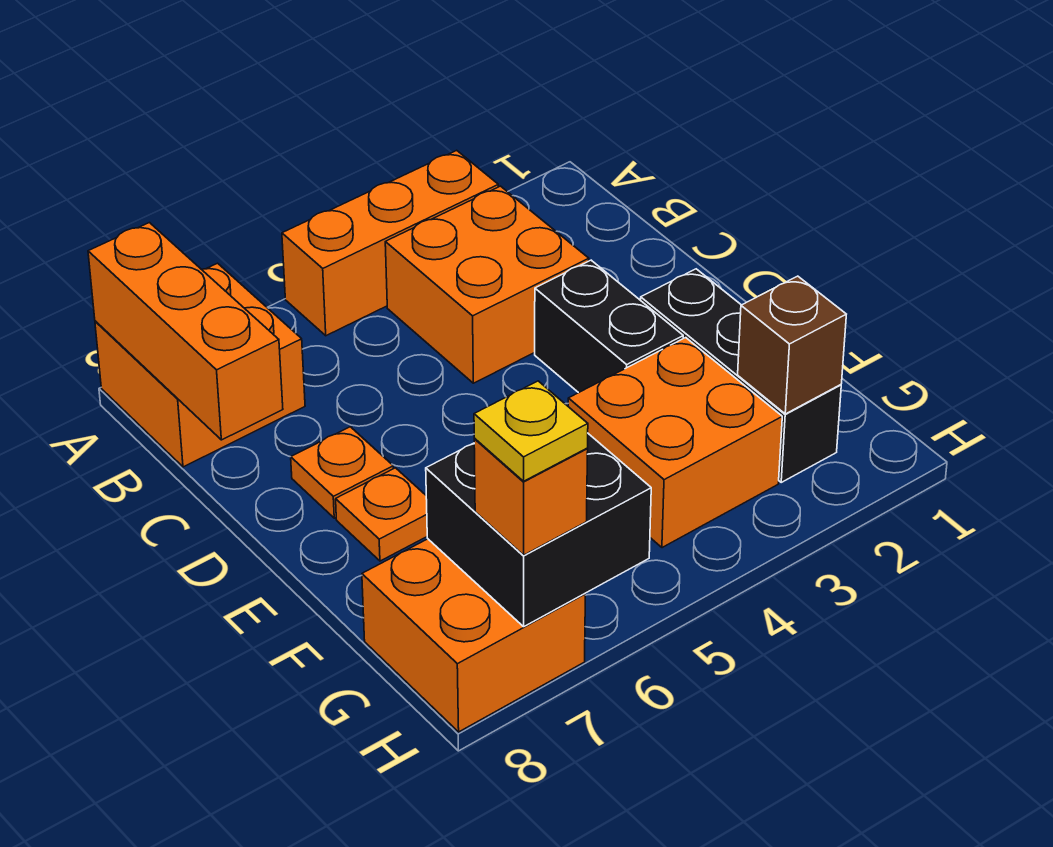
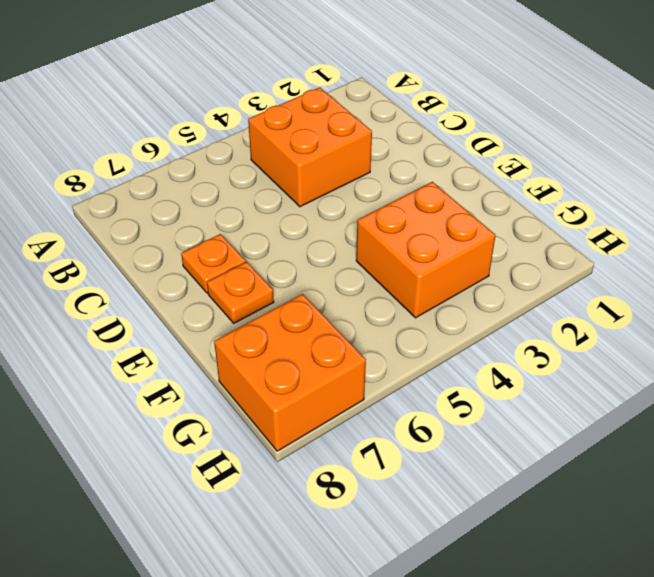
none -> orange brick A3:A5 level 1
none -> orange brick A7:B8 level 1
none -> black brick D3:E3 level 1

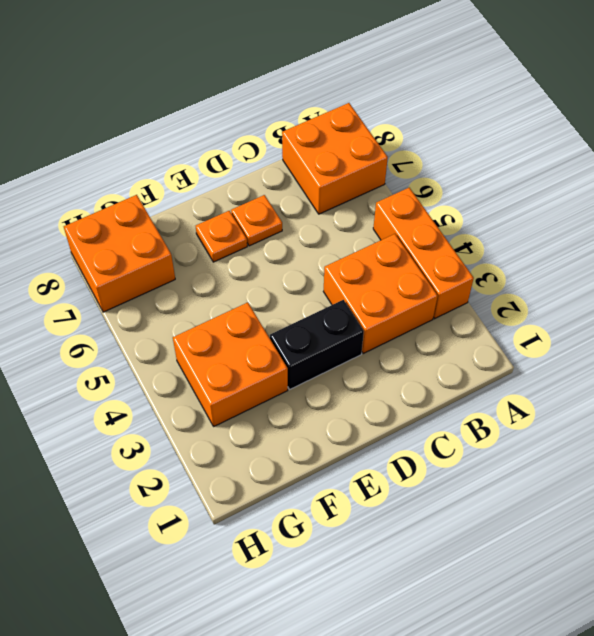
none -> black brick E2:G2 level 1
none -> orange brick A8:C8 level 2
none -> brown brick G2 level 2

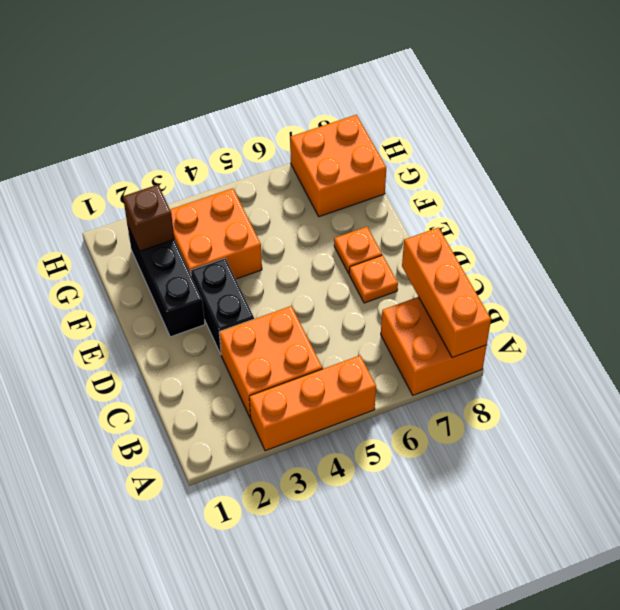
none -> black brick G6:H7 level 2
none -> orange brick H7 level 3
none -> yellow plate H7 level 4

